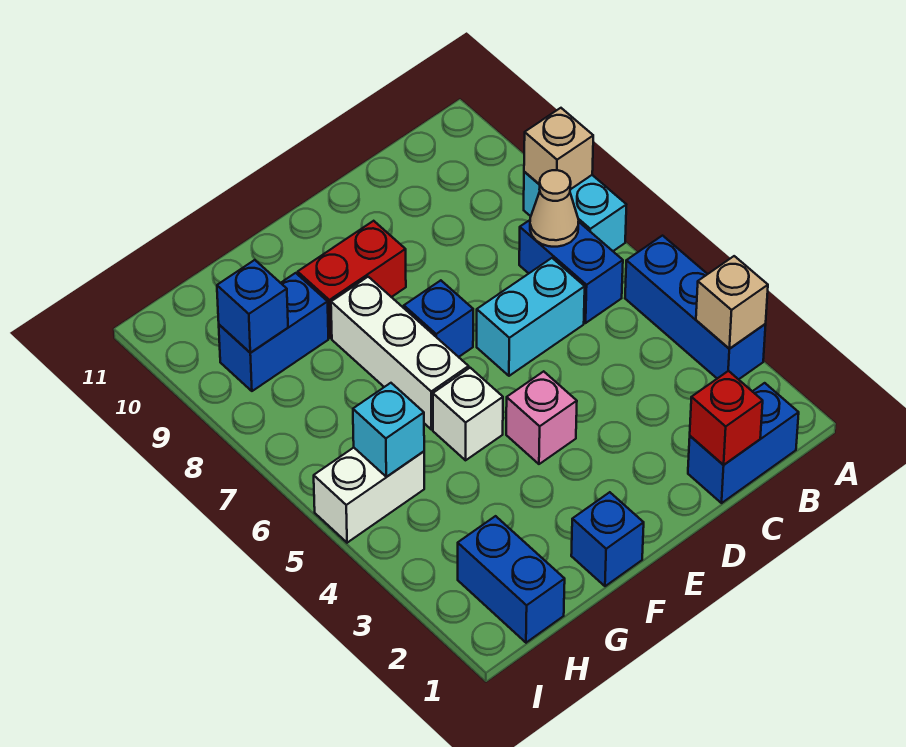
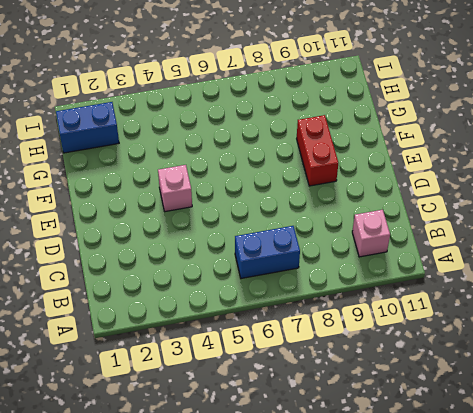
pink brick B10 level 1 -> none
none -> blue brick A3:A5 level 1
none -> cyan brick A7:A8 level 1
none -> blue brick B1:C1 level 1

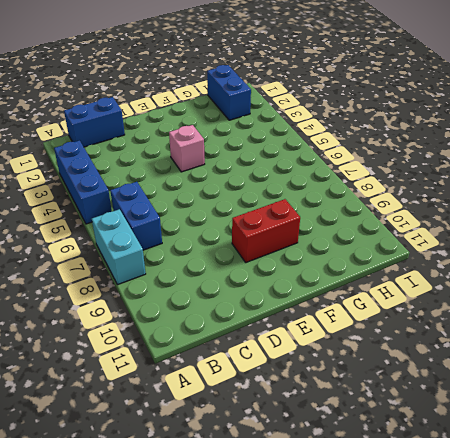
none -> cyan brick C6:D6 level 1
none -> blue brick E7 level 1
none -> blue brick F1 level 1

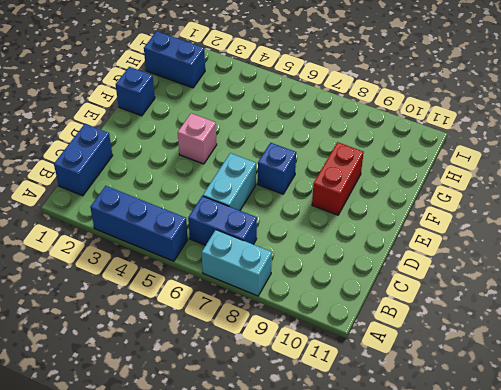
none -> white brick F5 level 1
none -> white brick F6:F8 level 1
none -> blue brick G9:H9 level 1

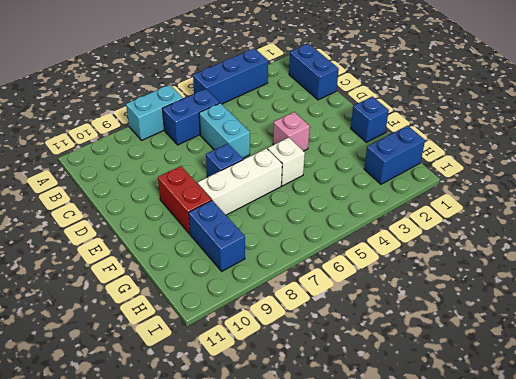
none -> white brick H5:I5 level 1
none -> tan brick A3 level 2
none -> tan brick A8 level 2

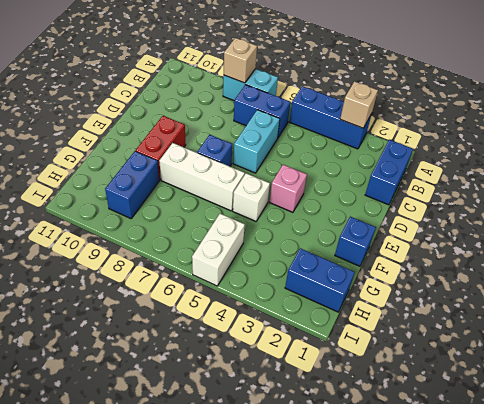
none -> tan cone B7 level 2
none -> red brick C1 level 2
none -> cyan brick H5 level 2

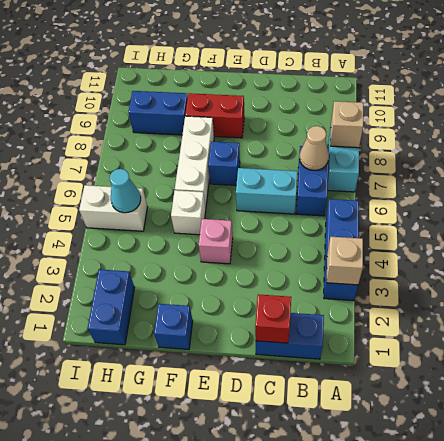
cyan cone H5 level 2 -> cyan brick H5 level 2
none -> blue brick H9 level 2

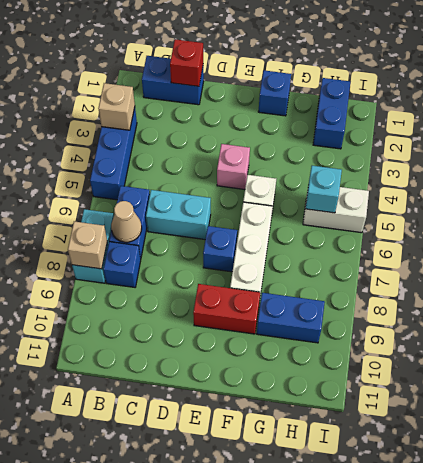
blue brick B8 level 1 -> blue brick H9 level 2

